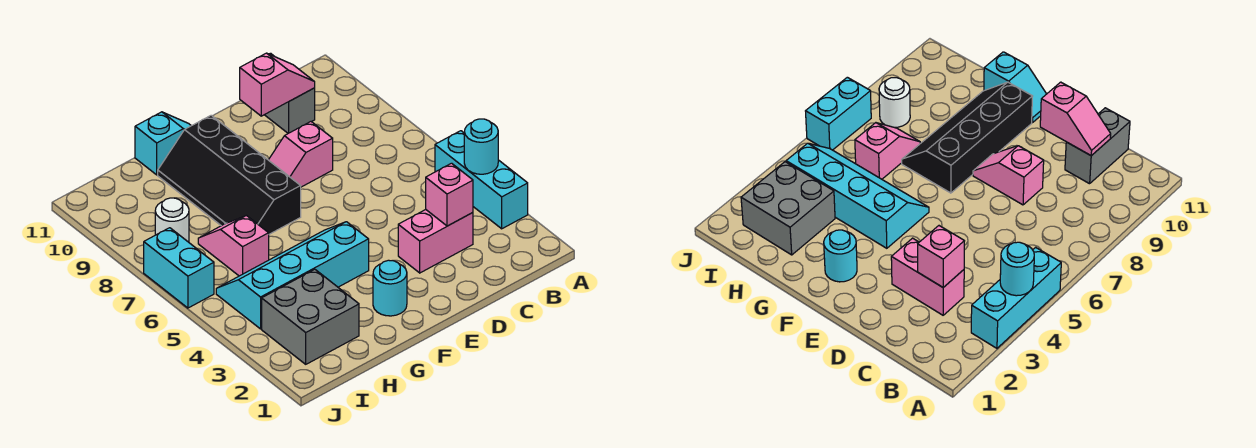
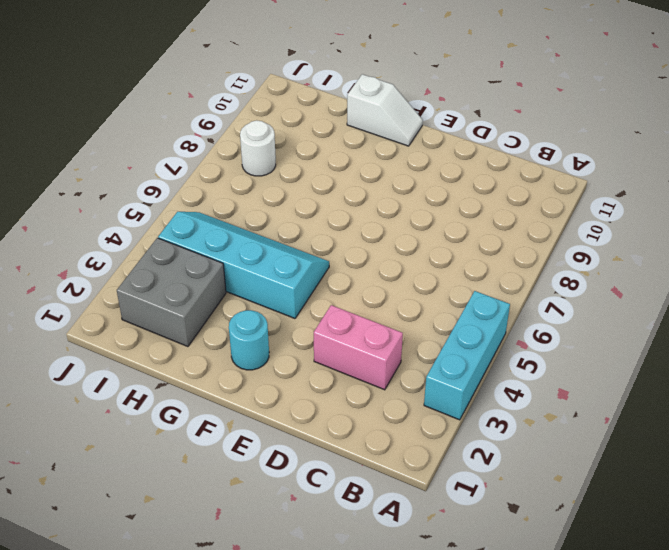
white slope F11:G11 level 1 top G -> cyan slope F11:G11 level 1 top G
none -> grey brick C10:C11 level 1
none -> pink slope D8:E8 level 1 top D
none -> black slope F7:G10 level 1 top F

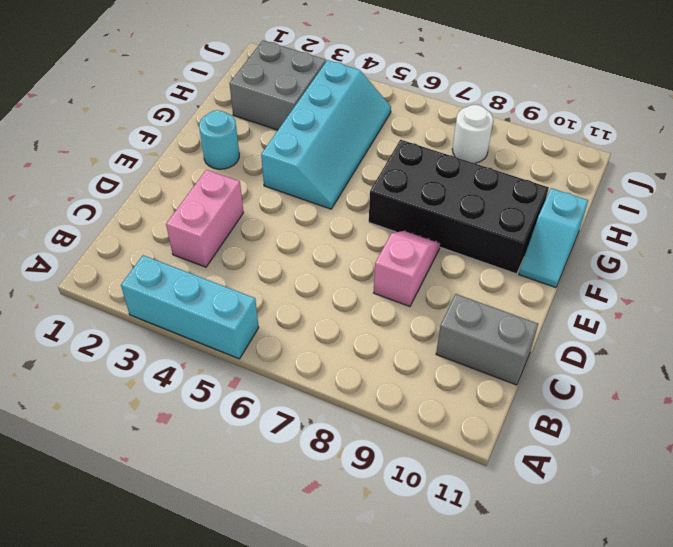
black brick F7:G10 level 1 -> black slope F7:G10 level 1 top F
none -> pink slope H6:H7 level 1 top 6
none -> cyan brick J6:J7 level 1
none -> cyan round brick A4 level 2

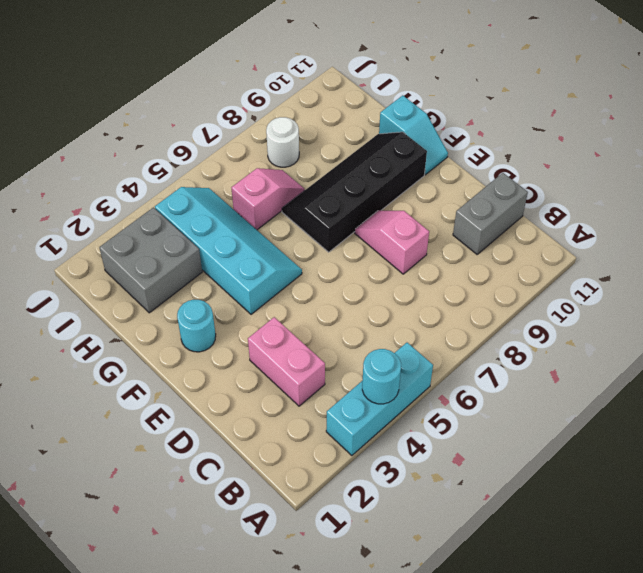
none -> cyan brick J6:J7 level 1
none -> pink brick C3 level 2
none -> pink slope C10:D10 level 2 top D

